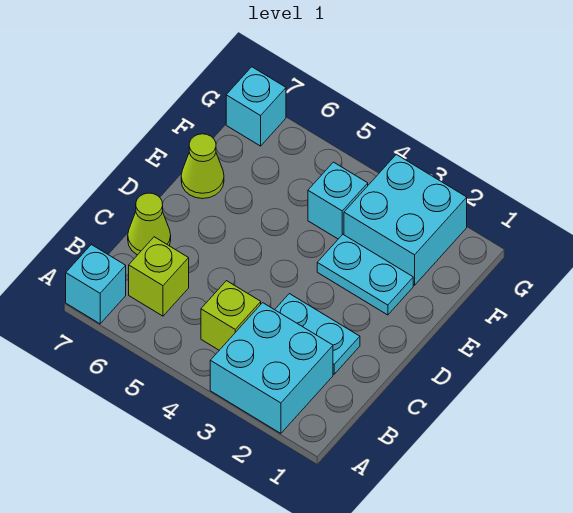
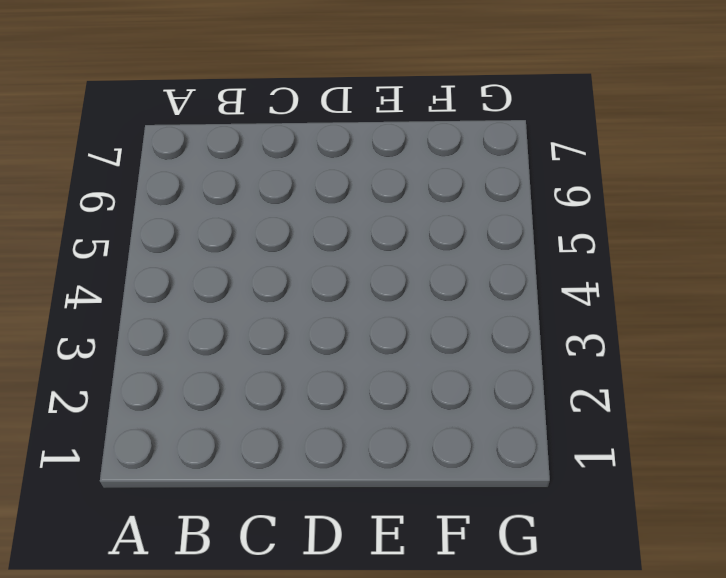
none -> cyan brick A2:B3 level 1
none -> cyan brick A7 level 1

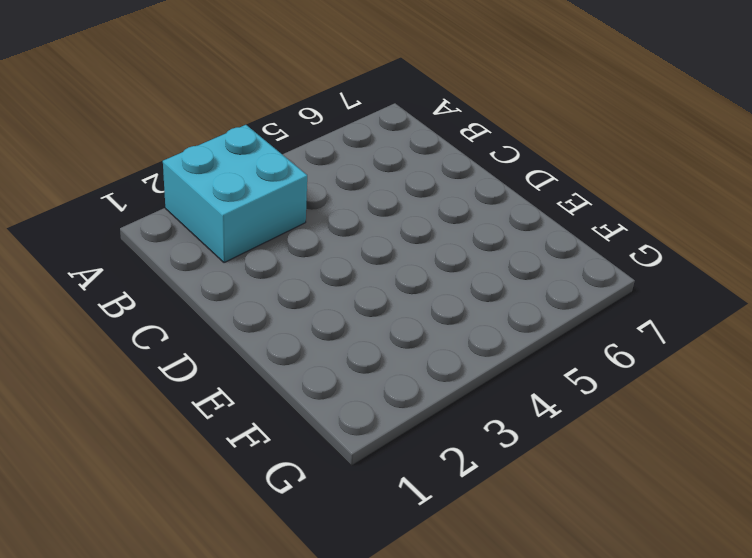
none -> cyan brick A7 level 1
none -> lime brick B4 level 1

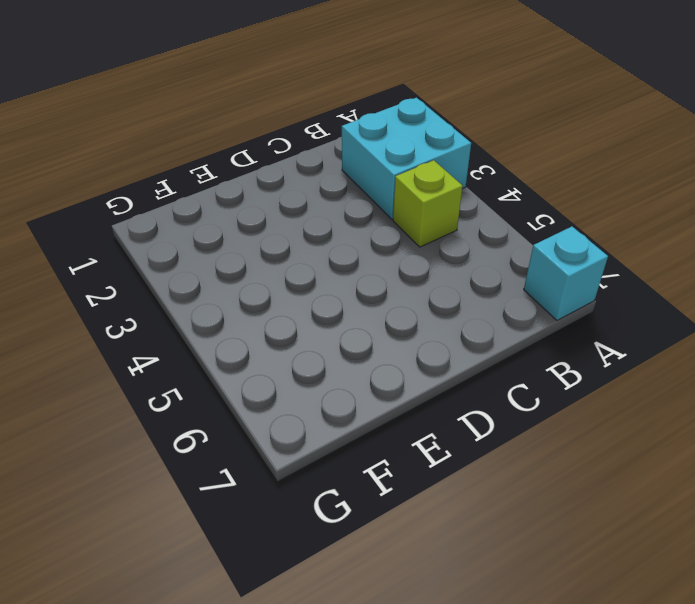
none -> lime brick B6 level 1
none -> cyan plate C2:C3 level 1

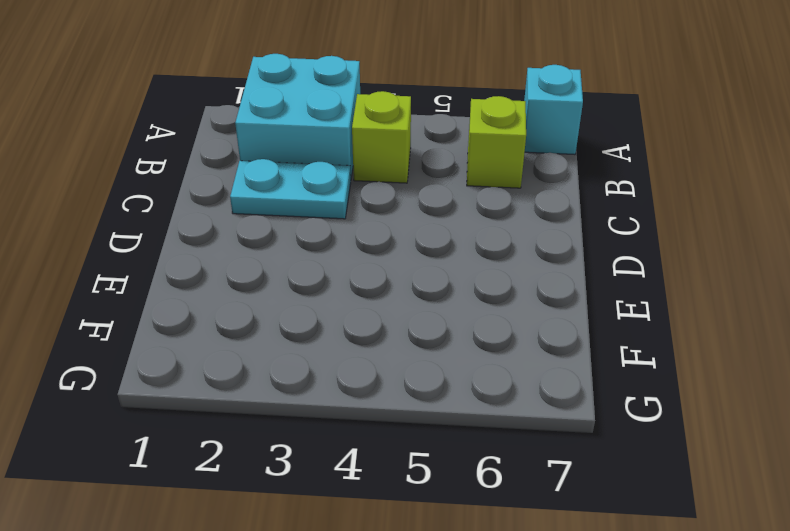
none -> lime cone C7 level 1
none -> cyan plate E2:E3 level 1

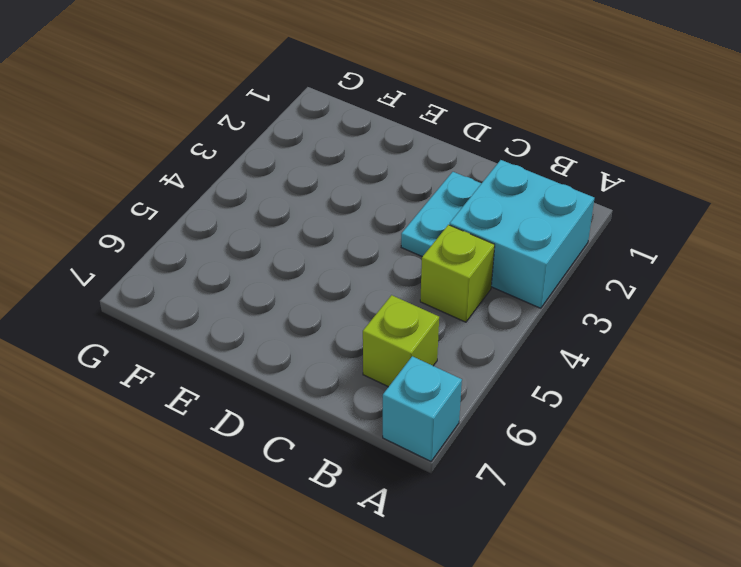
none -> lime cone C7 level 1
none -> cyan plate E2:E3 level 1

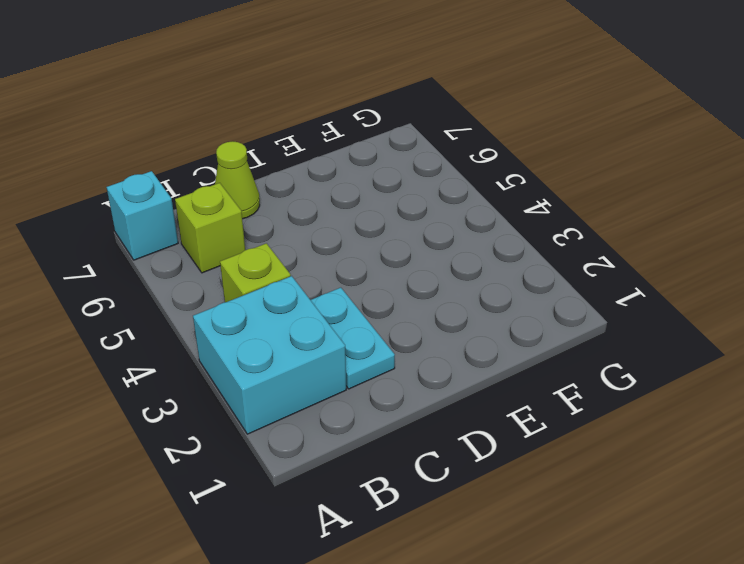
none -> cyan plate E2:E3 level 1
none -> lime cone E7 level 1

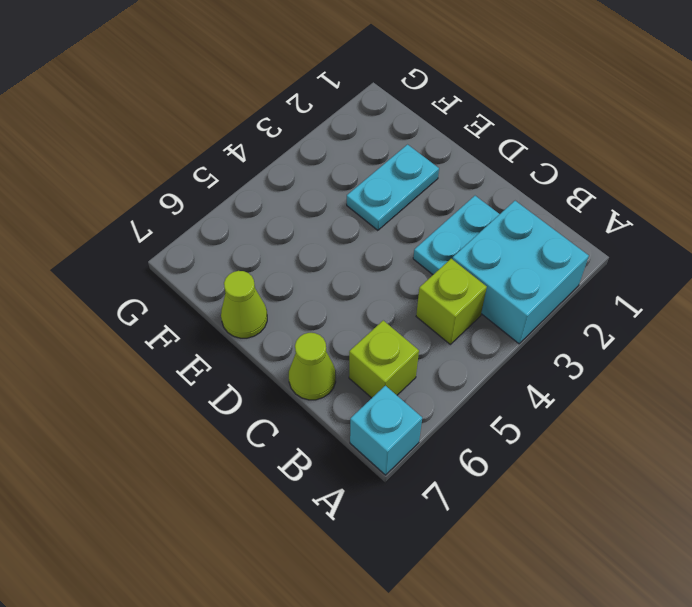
none -> cyan brick F2:G3 level 1
none -> cyan brick F4 level 1

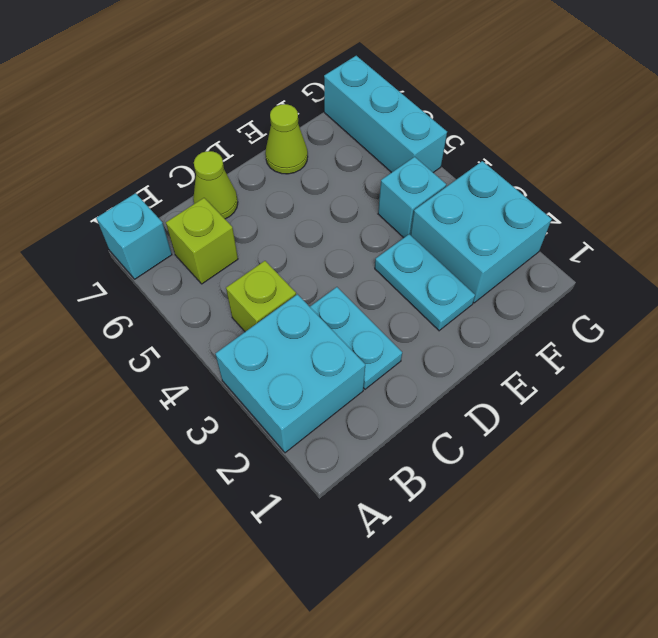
cyan brick G5:G7 level 1 -> cyan brick G7 level 1

